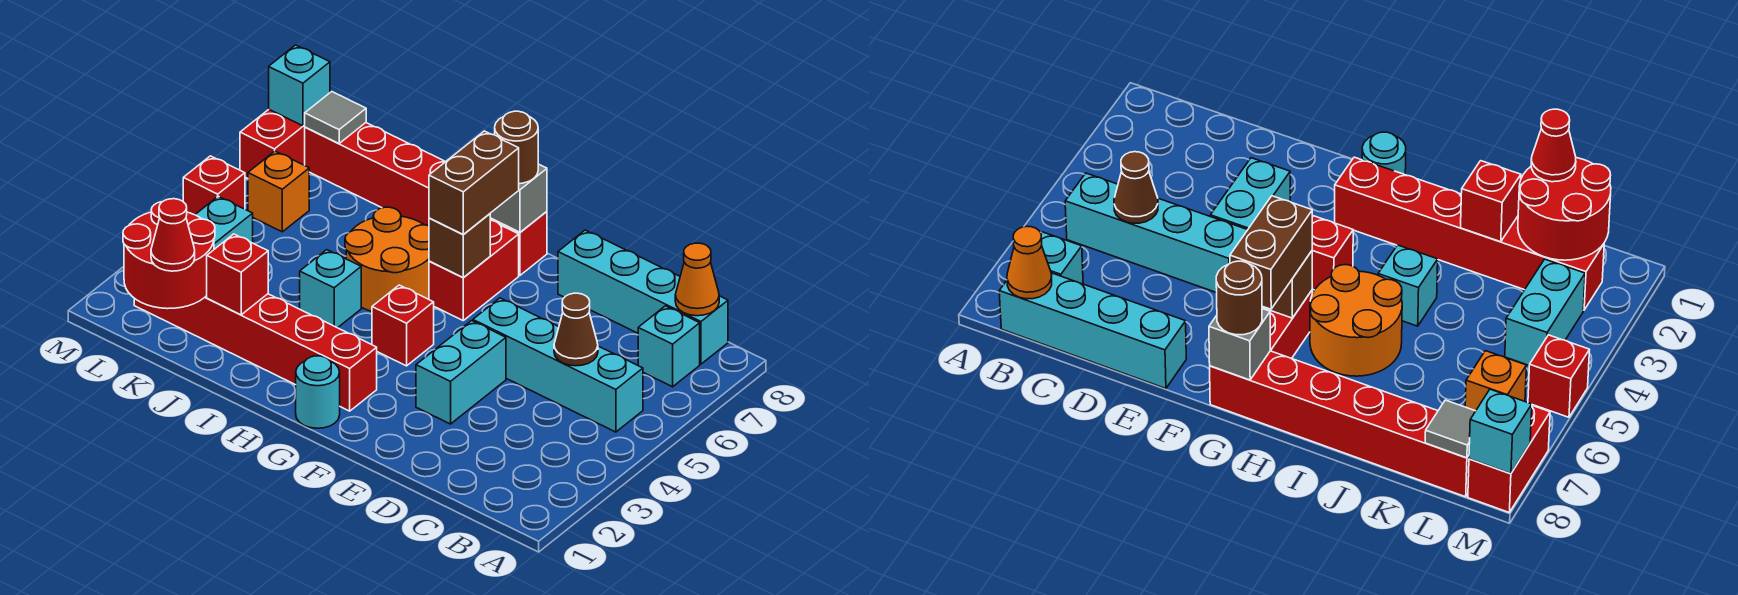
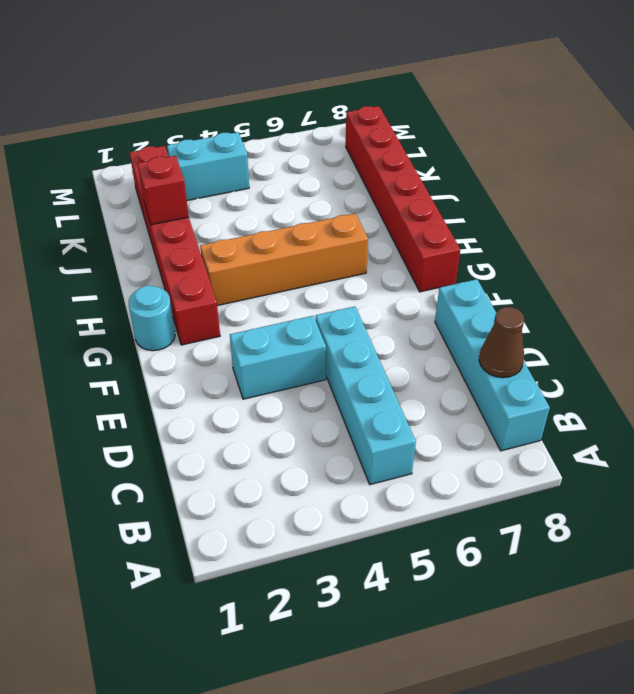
brown cone C8 level 2 -> brown cone C5 level 2
orange brick H3:H6 level 1 -> orange round brick H5:I6 level 1
none -> cyan brick B7 level 1
none -> red brick G4 level 1
none -> red brick G6:G7 level 1

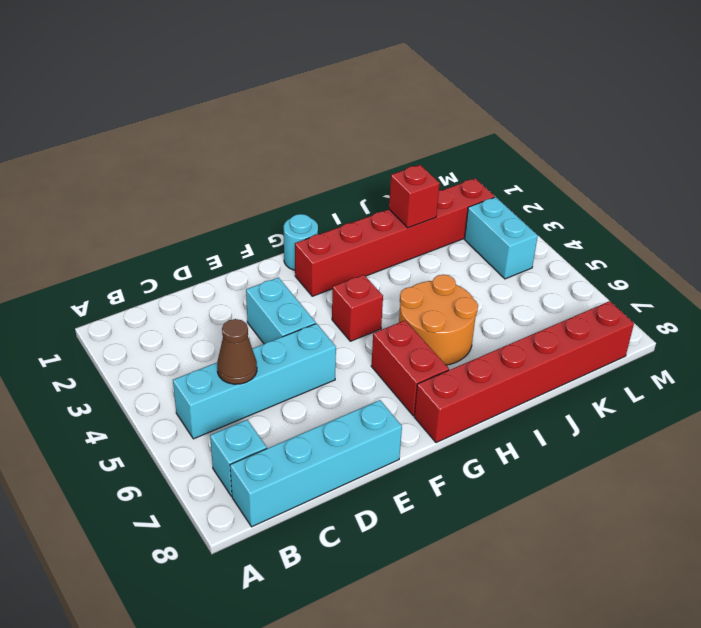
none -> cyan brick I4 level 1
none -> orange brick L6 level 1
none -> red brick M5 level 1

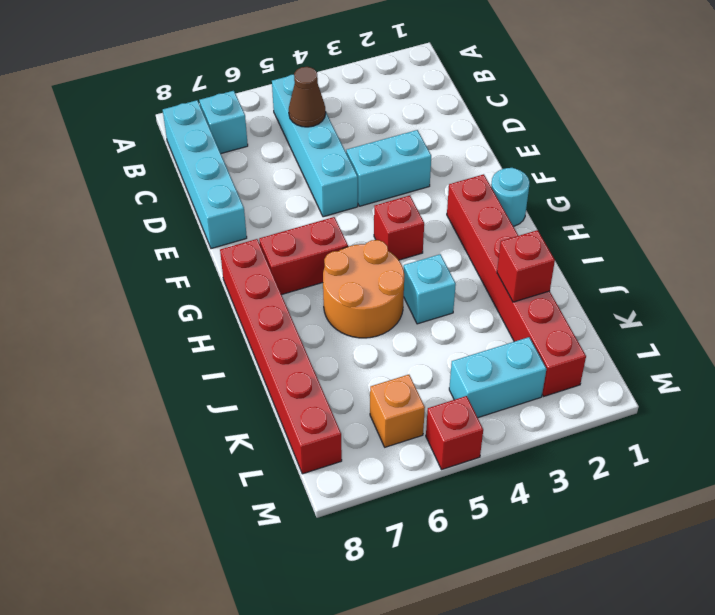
none -> red brick M7:M8 level 1
none -> orange cone B8 level 2
none -> brown brick G6 level 2

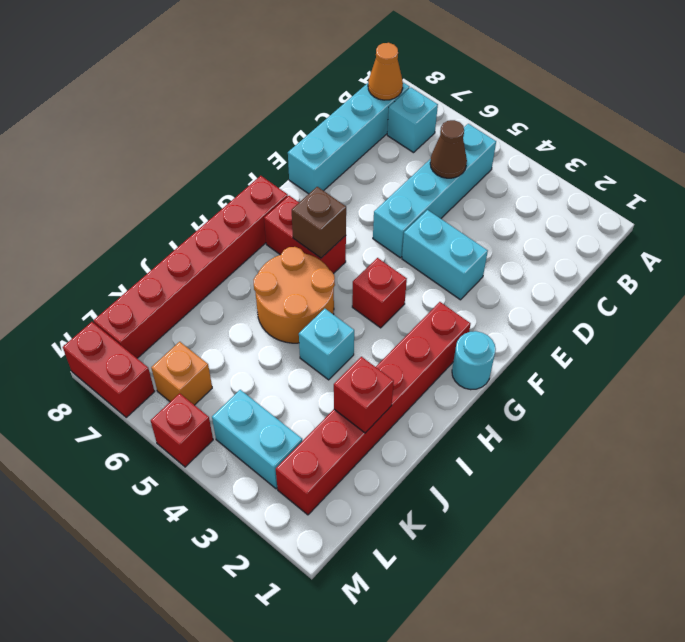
none -> grey brick G8 level 2
none -> red round brick K1:L2 level 2
none -> grey tile L8 level 2

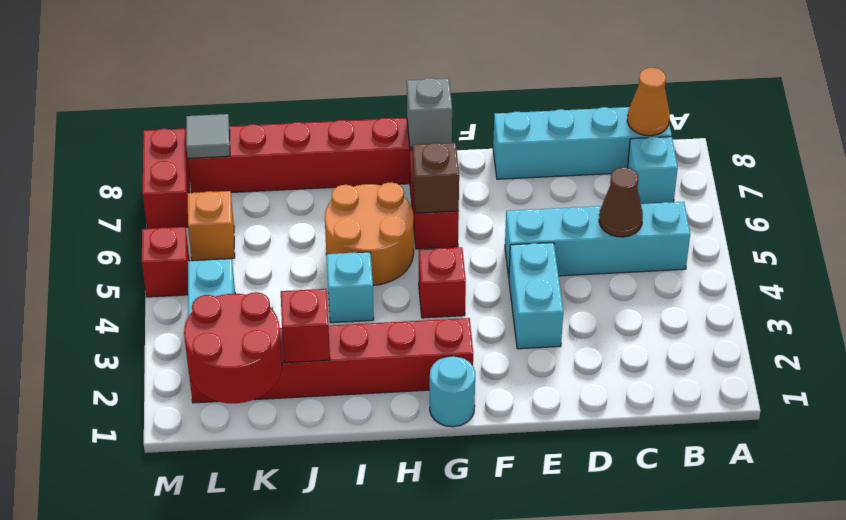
none -> cyan brick M8 level 2
none -> brown brick G6:G7 level 3
none -> brown round brick G8 level 3

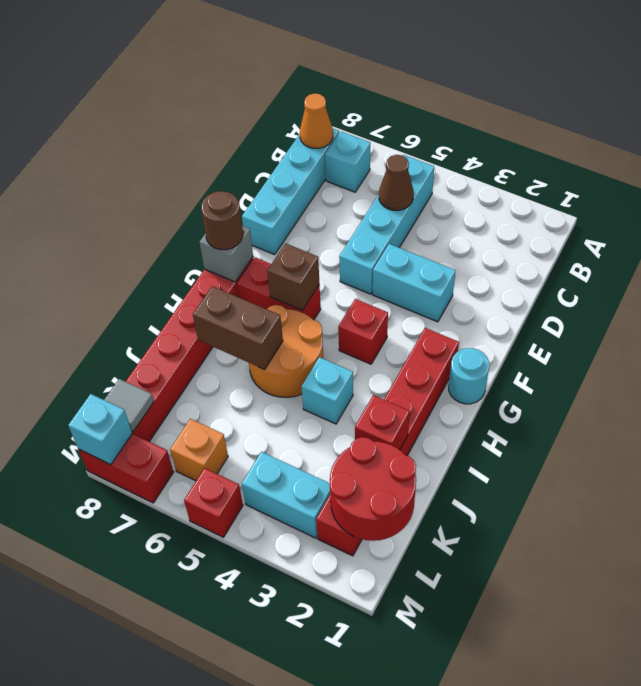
brown brick I6:I7 level 2 -> brown brick G6:G7 level 3
none -> red cone K1 level 3

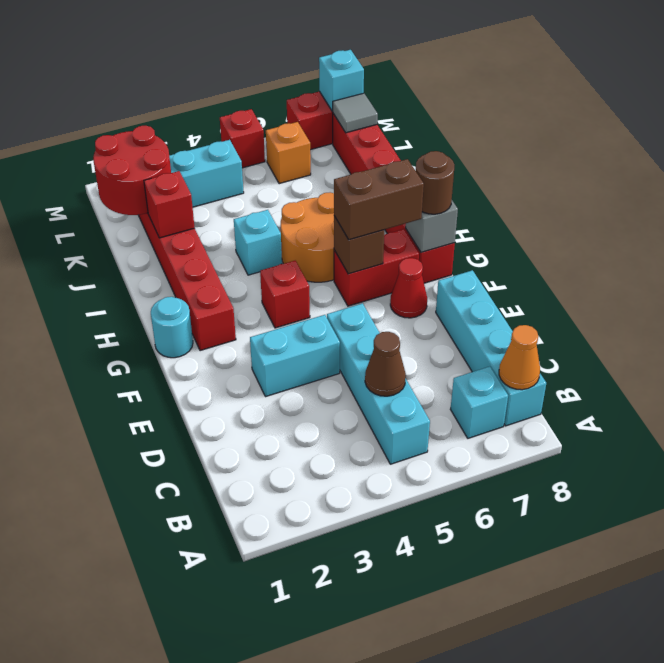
red cone F7 level 1 -> red cone K1 level 3

